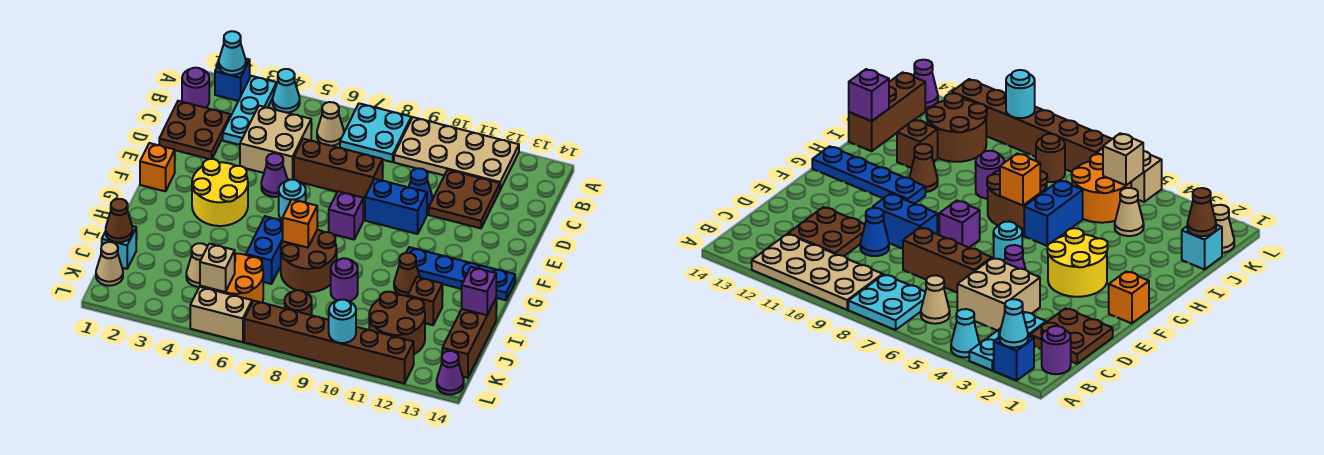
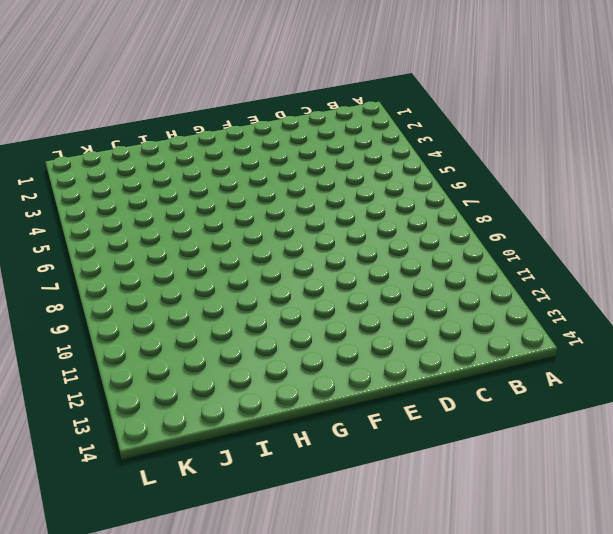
none -> blue brick A2 level 1
none -> cyan plate A3:C3 level 1
none -> cyan cone A4 level 1
none -> cyan plate A7:B8 level 1

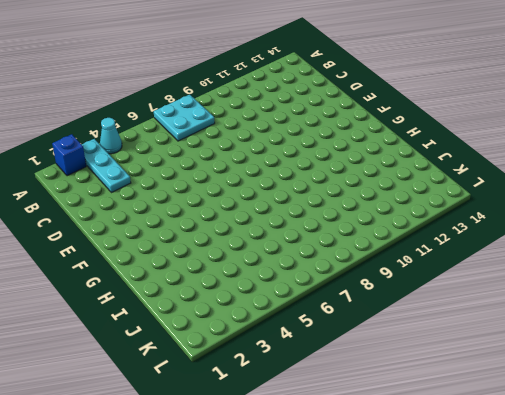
none -> tan plate A9:B12 level 1
none -> purple round brick B1 level 1
none -> tan cone B6 level 1
none -> brown plate C1:D2 level 1

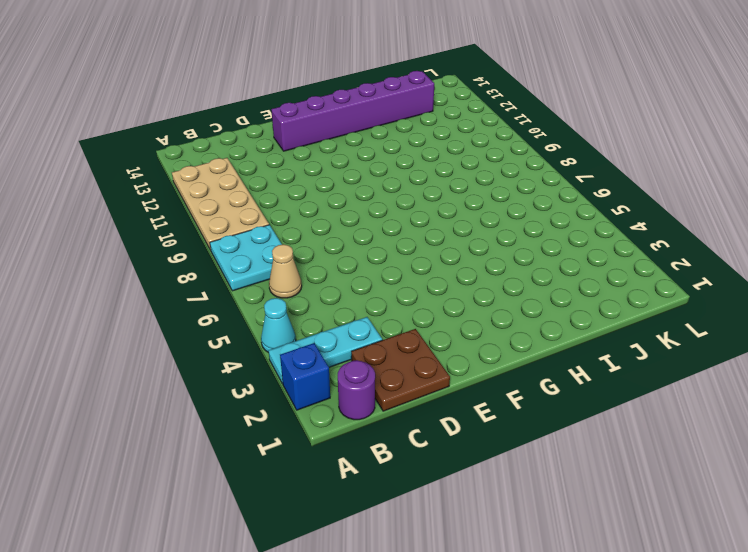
purple brick E13:J13 level 1 -> blue plate G11:G14 level 1
none -> tan brick C4:D5 level 1
none -> brown plate C11:D12 level 1
none -> brown brick D6:D8 level 1
none -> blue cone D10 level 1

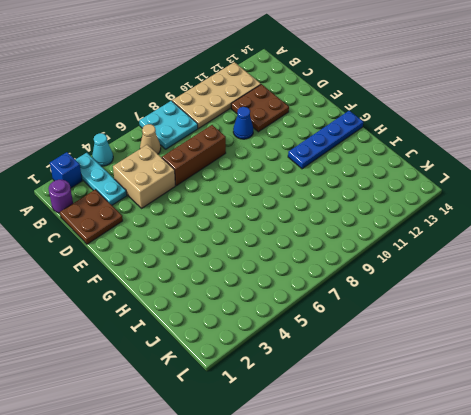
none -> purple cone E5 level 1
none -> blue brick E9:E10 level 1
none -> orange brick F1 level 1
none -> yellow round brick F3:G4 level 1

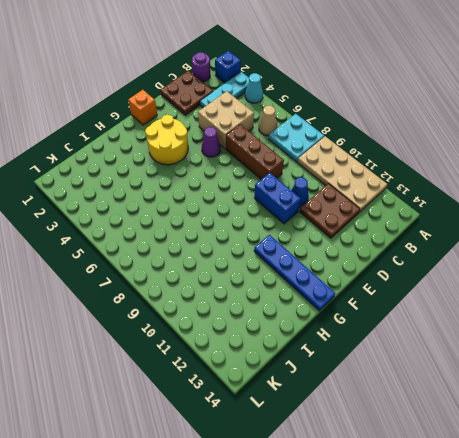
none -> cyan round brick F6 level 1
none -> purple brick F8 level 1
none -> blue brick H6:I6 level 1
none -> brown round brick H7:I8 level 1

